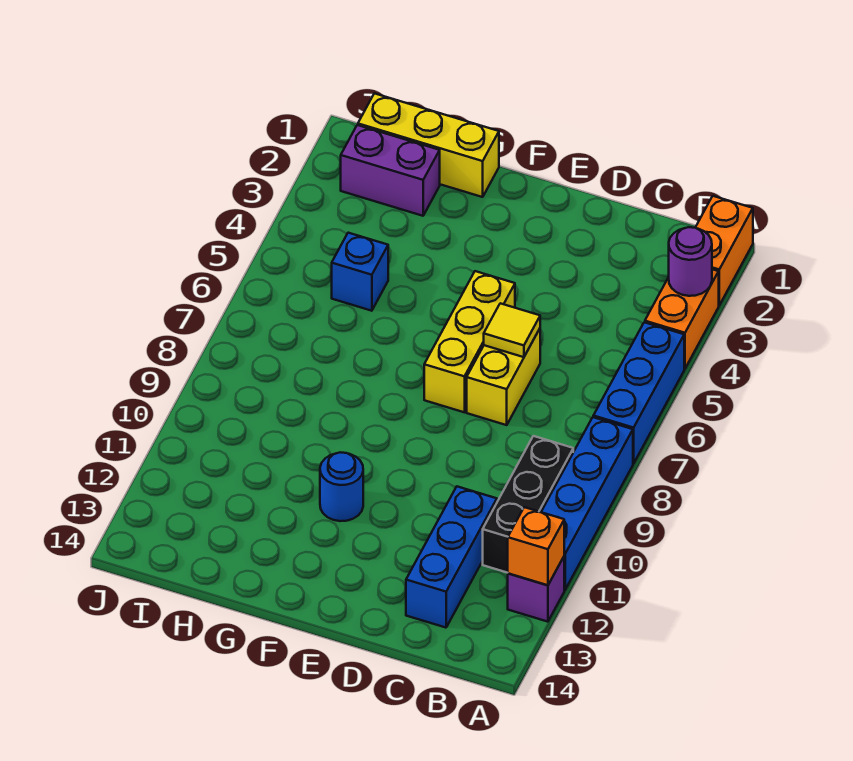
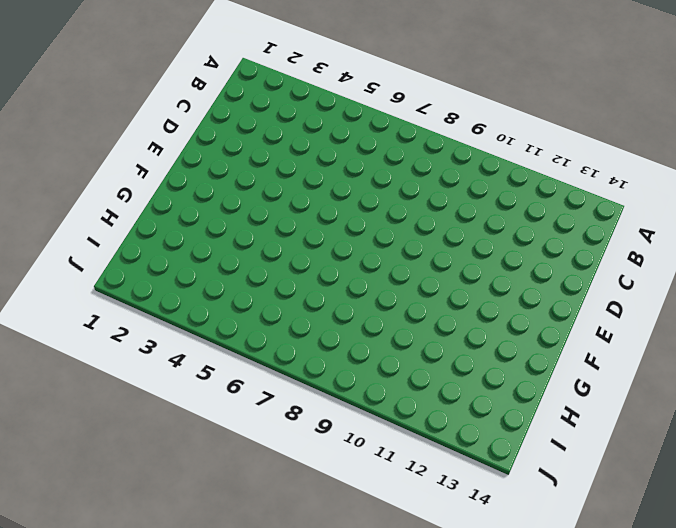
none -> orange brick A1:A2 level 1
none -> orange brick A3:A4 level 1
none -> blue brick A5:A7 level 1

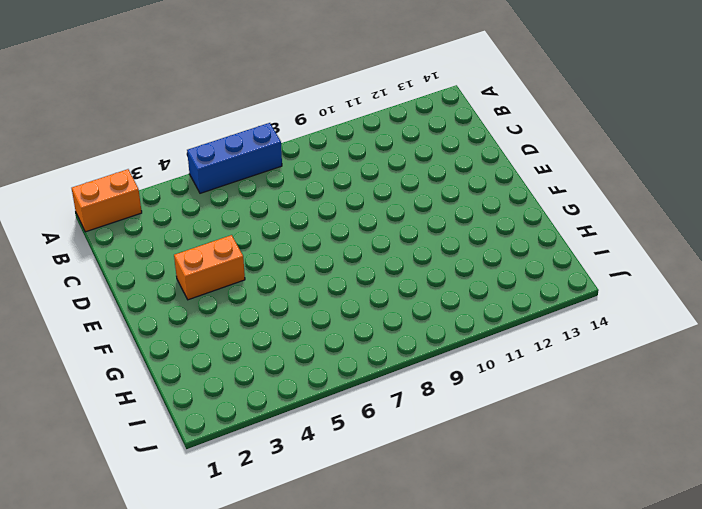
orange brick E3:E4 level 1 -> orange brick A3:A4 level 1
none -> blue brick A8:A11 level 1
none -> purple brick A12 level 1
none -> black brick B9:B11 level 1

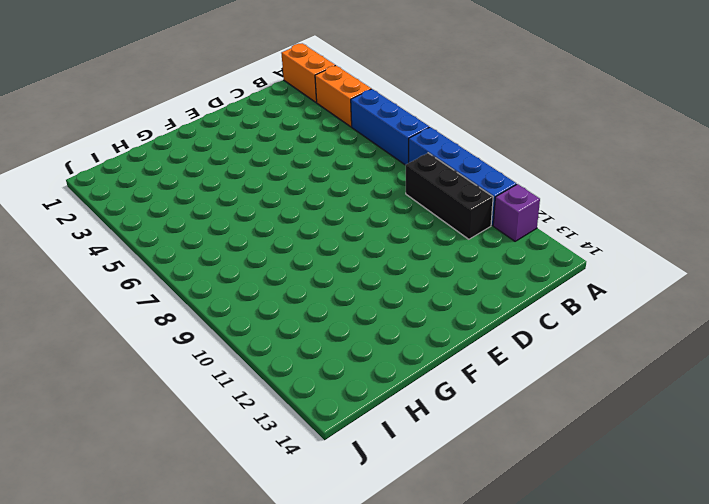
none -> blue brick C11:C13 level 1
none -> yellow brick D6:D7 level 1
none -> yellow brick E5:E7 level 1

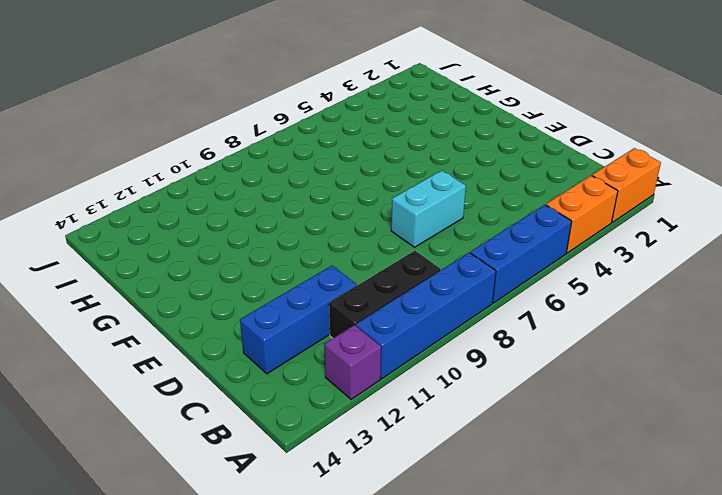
cyan brick D6:D7 level 1 -> yellow brick D6:D7 level 1
none -> yellow brick E5:E7 level 1
none -> blue round brick F11 level 1
none -> yellow brick G1:I1 level 1

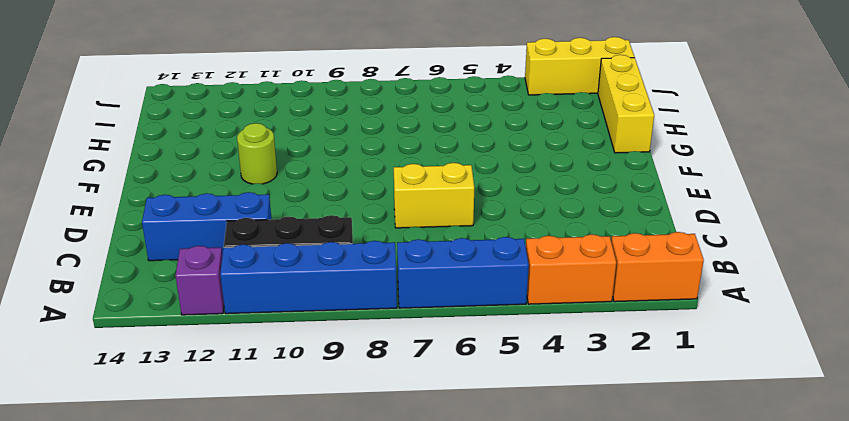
lime round brick F11 level 1 -> blue round brick F11 level 1
yellow brick J1:J3 level 1 -> yellow brick E5:E7 level 1
none -> purple brick H2:I2 level 1
none -> blue brick H5 level 1
none -> purple round brick A3 level 2

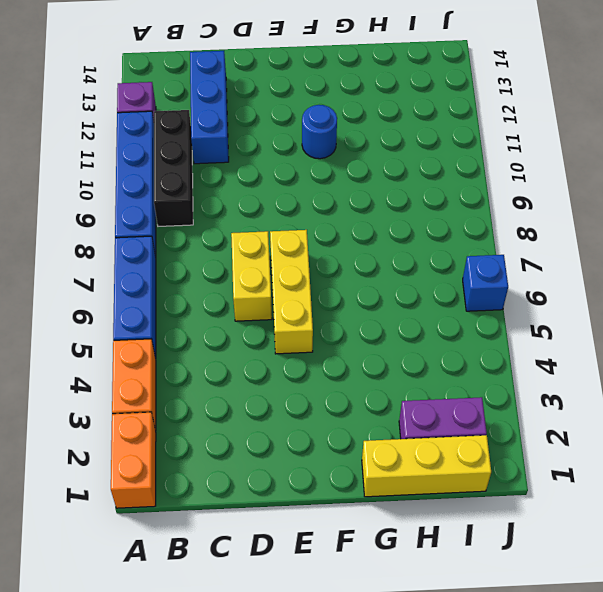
blue brick J6 level 1 -> blue brick H5 level 1
none -> purple round brick A3 level 2
none -> orange brick A12 level 2
none -> yellow tile D6 level 2

